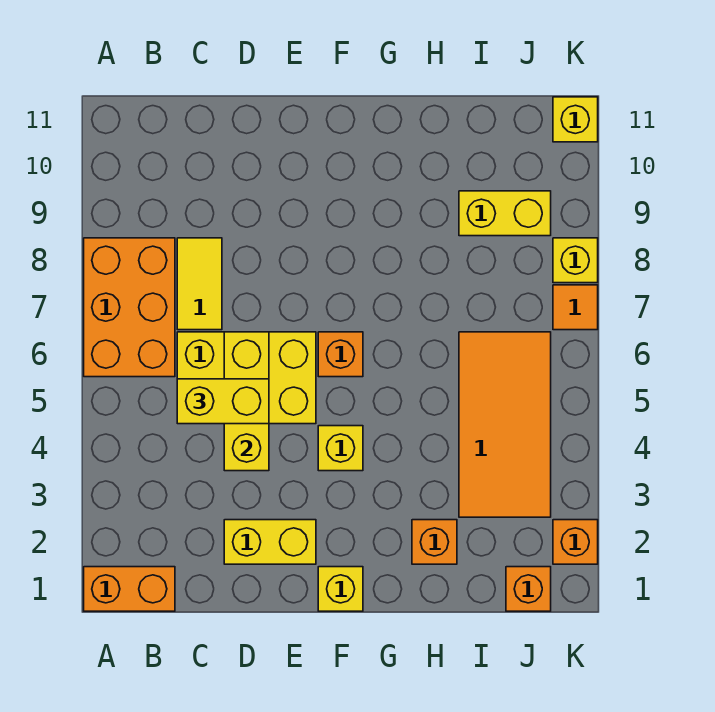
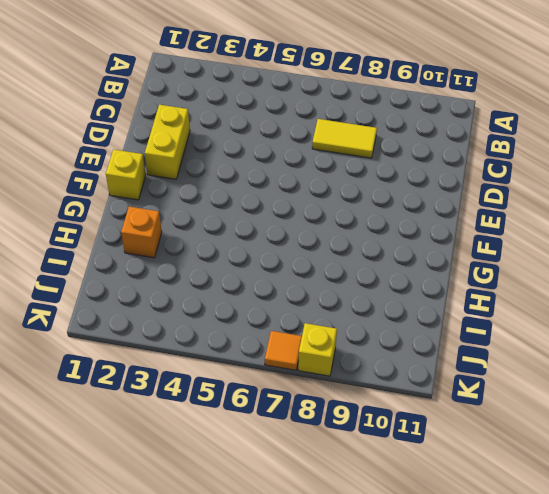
none -> orange brick A1:B1 level 1
none -> orange brick A6:B8 level 1
none -> yellow brick C5:E6 level 1

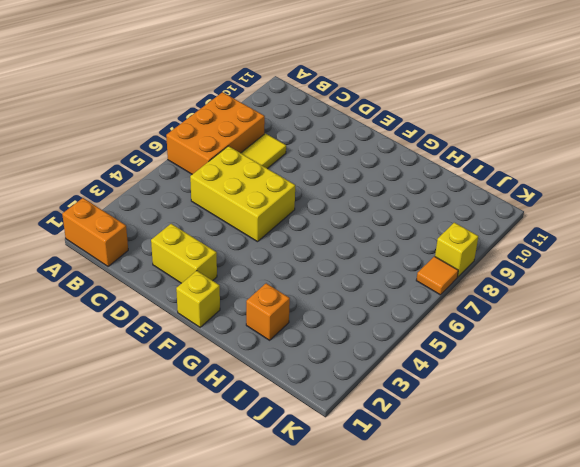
none -> yellow brick F4 level 1
none -> orange brick F6 level 1
none -> orange tile I3:J6 level 1

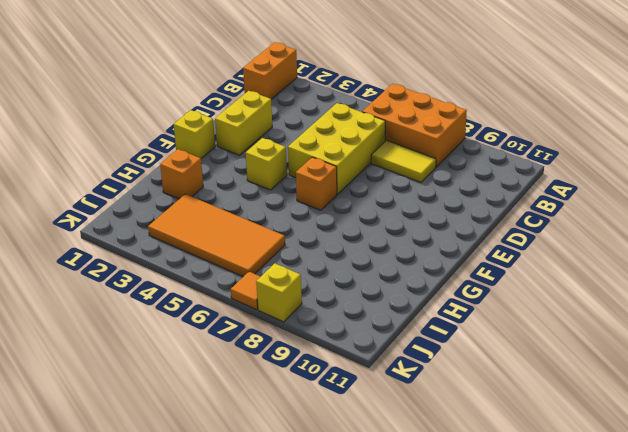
none -> yellow brick I9:J9 level 1
none -> orange brick J1 level 1
none -> orange brick K2 level 1

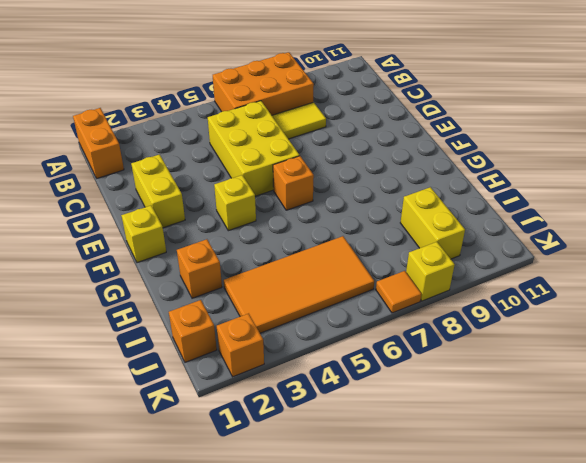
none -> yellow brick K11 level 1
none -> yellow brick D4:D6 level 2
none -> yellow brick C5:D5 level 3

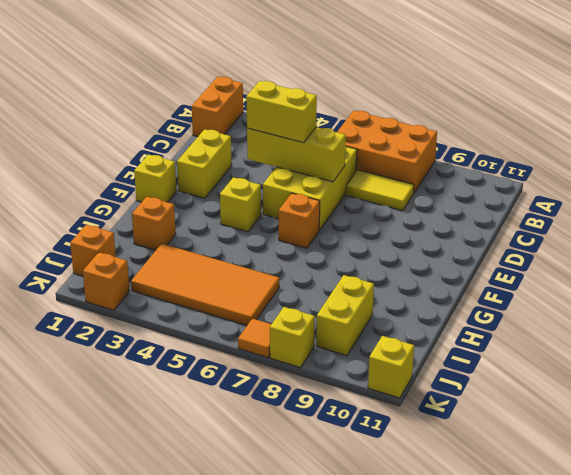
yellow brick D4:D5 level 3 -> yellow brick C5:D5 level 3

